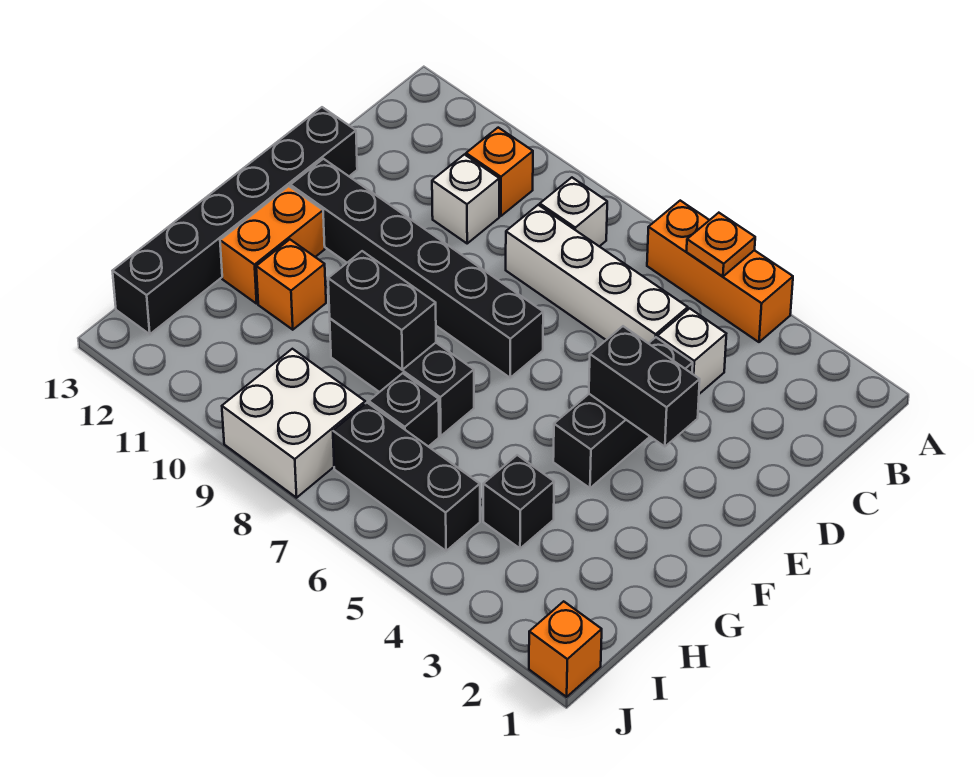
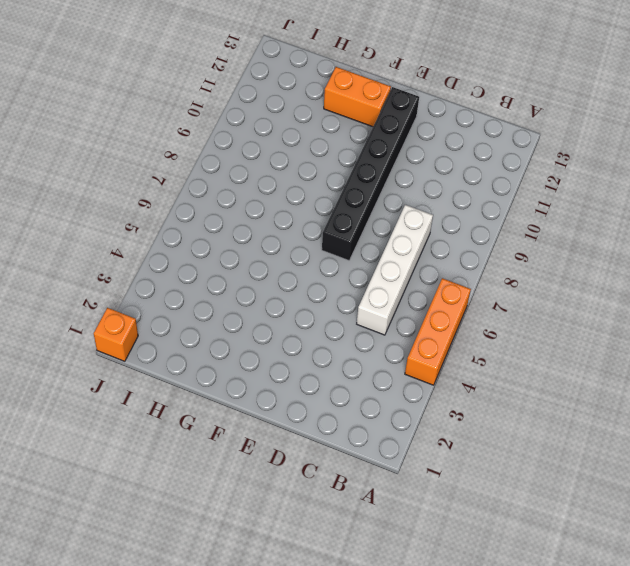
none -> white brick B8 level 1
none -> orange brick B10 level 1
none -> white brick C4 level 1

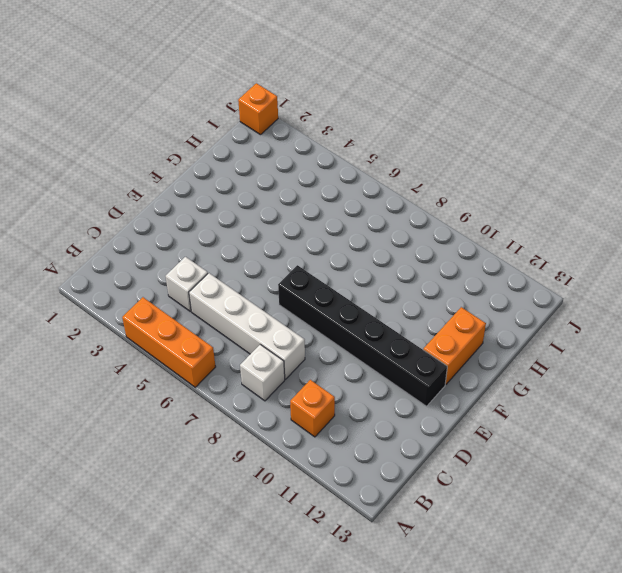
none -> white brick C10 level 1
none -> black brick D4:F4 level 1
none -> black brick D13:I13 level 1

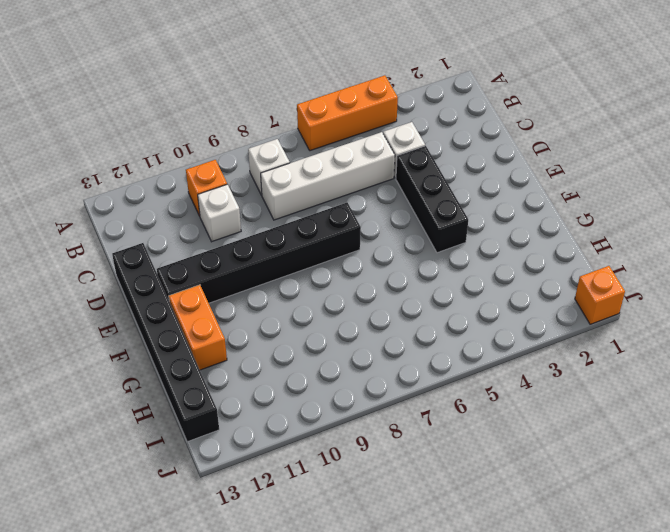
none -> black brick G7:G9 level 1
none -> orange brick G11 level 1
none -> black brick H4 level 1

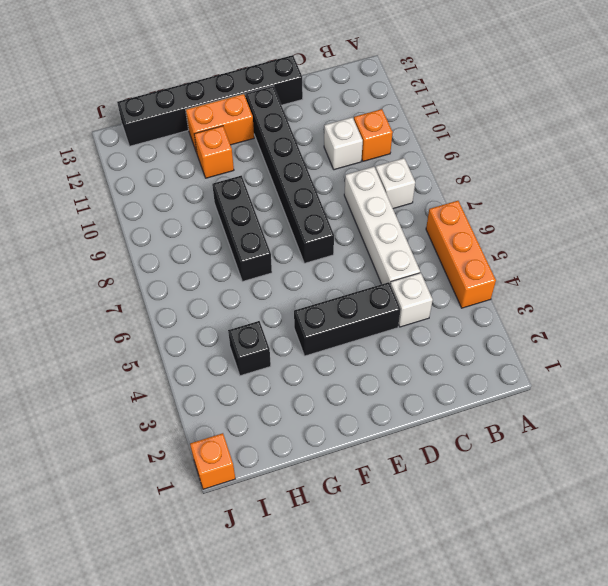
none -> black brick H7 level 1
none -> black brick I5:I7 level 1
none -> white brick I8:J9 level 1

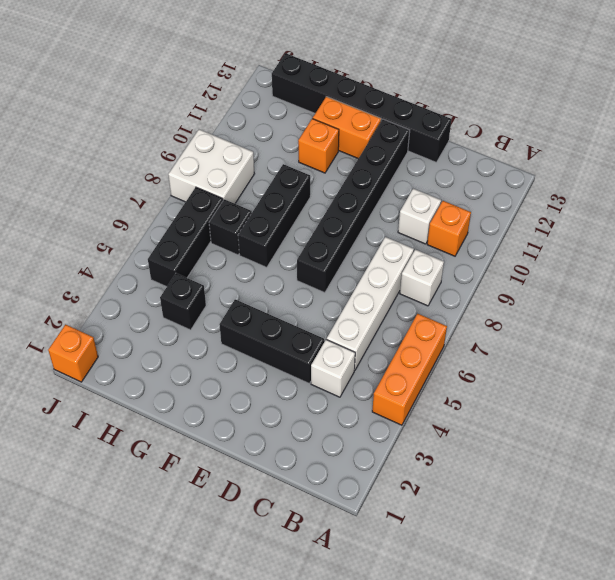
none -> orange plate A5 level 2
none -> black brick E3:E4 level 2
none -> black brick G8:G9 level 2

